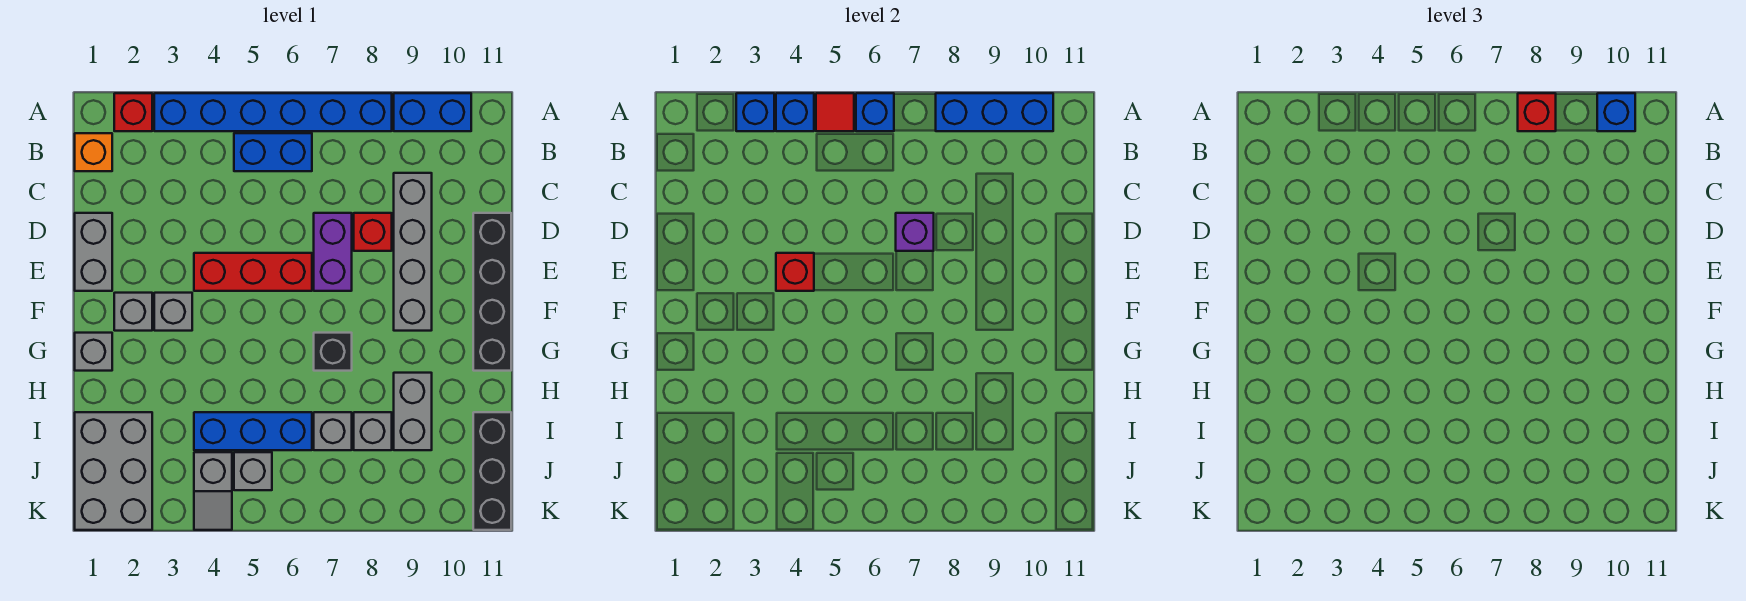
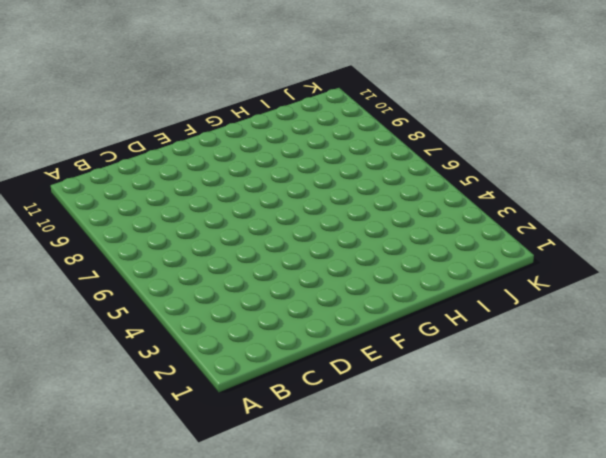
none -> red brick A2 level 1
none -> blue brick A3:A8 level 1
none -> blue brick A9:A10 level 1
none -> orange brick B1 level 1

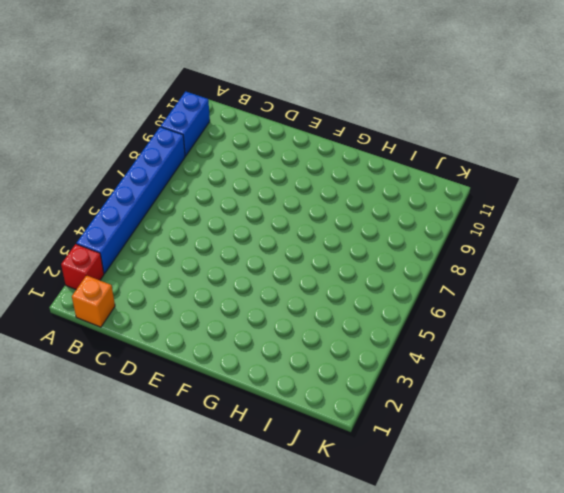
none -> blue brick B5:B6 level 1
none -> grey brick C9:F9 level 1
none -> grey brick D1:E1 level 1
none -> purple brick D7:E7 level 1

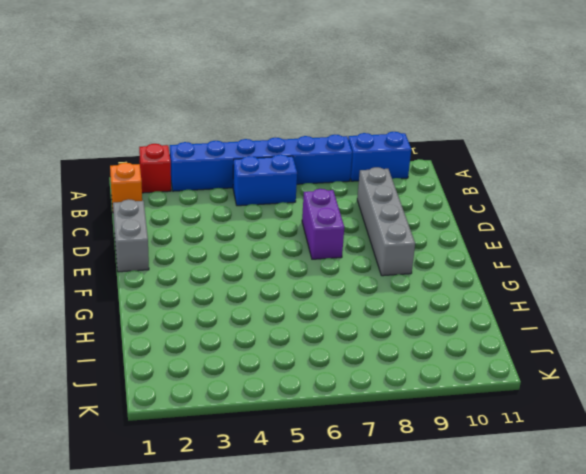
none -> red brick D8 level 1
none -> black brick D11:G11 level 1
none -> red brick E4:E6 level 1
none -> grey brick F2 level 1

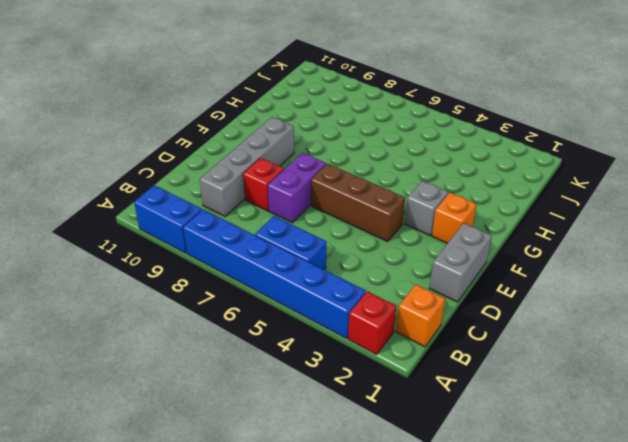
brown brick E4:E6 level 1 -> red brick E4:E6 level 1
orange brick F2 level 1 -> grey brick F2 level 1
none -> black brick D11:G11 level 1
none -> grey brick G1 level 1
none -> black brick G7 level 1
none -> grey brick H9:I9 level 1

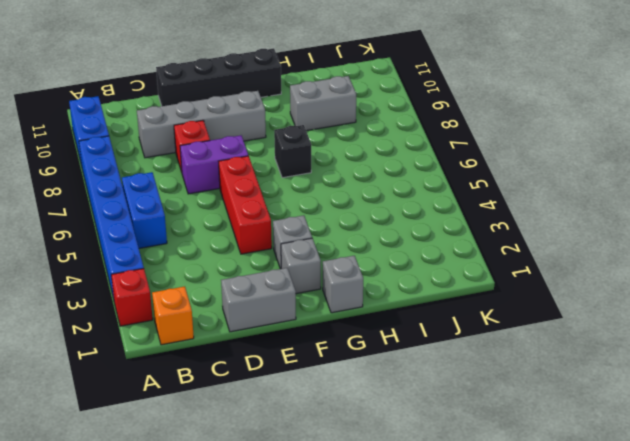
none -> grey brick I1:K2 level 1
none -> blue brick I4:I6 level 1
none -> grey brick I7 level 1
none -> grey brick I8 level 1

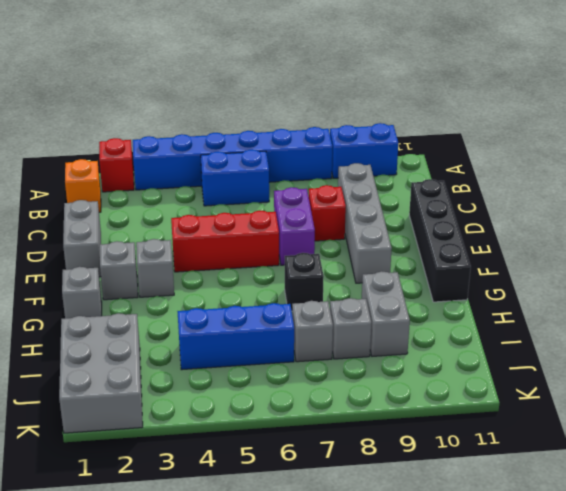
none -> black brick I11:K11 level 1
none -> grey slope J4:K4 level 1 top J
none -> grey brick J5 level 1
none -> blue brick A3 level 2

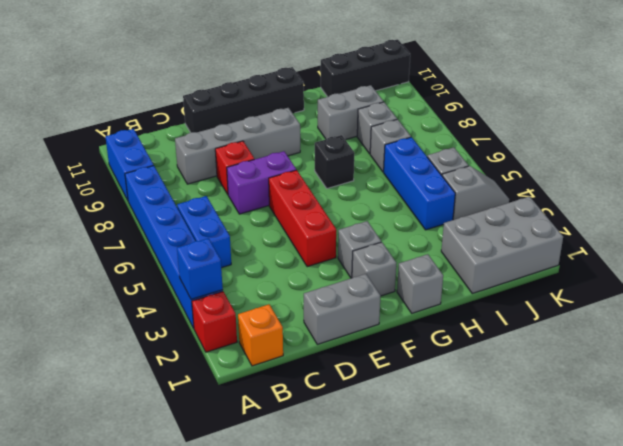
none -> blue brick A4 level 2
none -> red tile A5 level 2
none -> blue brick A6 level 2
none -> blue brick A8:A10 level 2

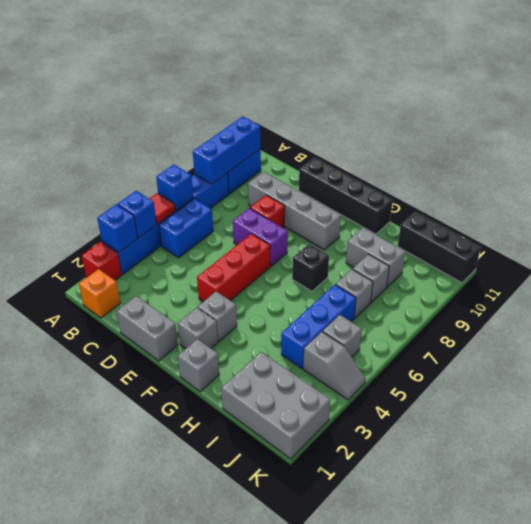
none -> purple brick D7 level 2
none -> red brick E4 level 2
none -> red brick A8 level 3
none -> blue brick A10 level 3

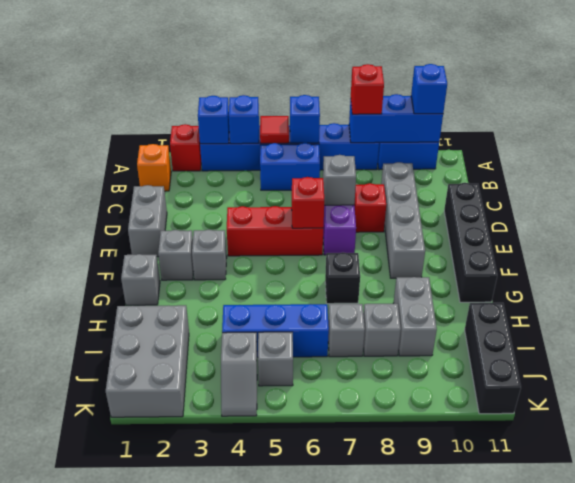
grey brick D7 level 2 -> purple brick D7 level 2
red brick E6 level 2 -> red brick E4 level 2

